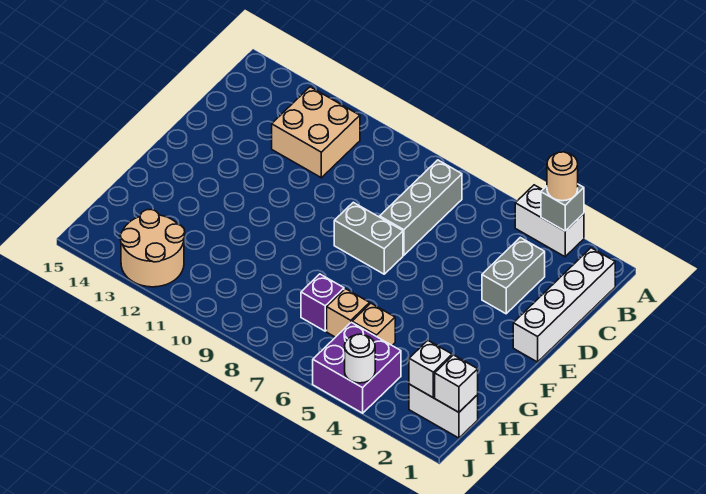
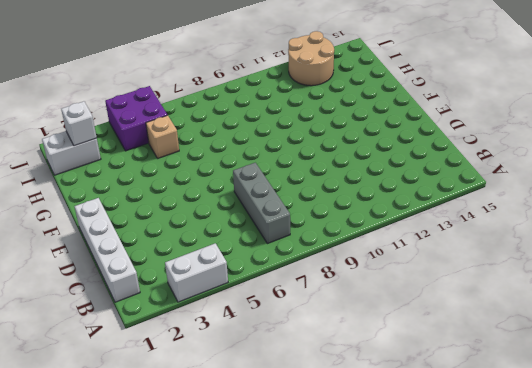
none -> tan brick B11:C12 level 1
none -> grey brick C3:D3 level 1
none -> grey brick E7:E8 level 1

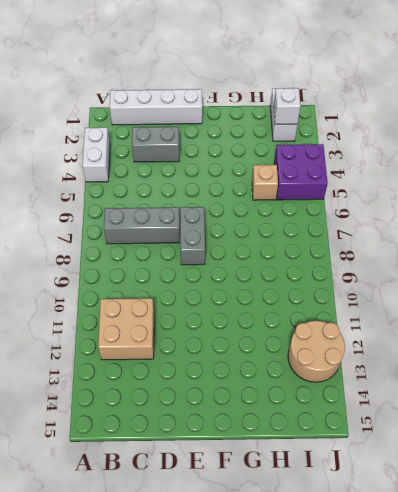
none -> tan brick H6 level 1
none -> purple brick H7 level 1
none -> grey brick A3 level 2

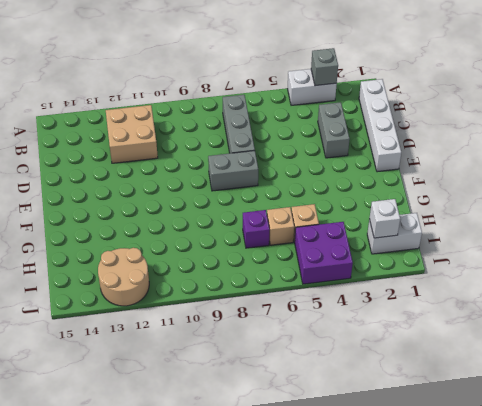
none -> white brick I1 level 2
none -> white round brick J4 level 2
none -> tan round brick A3 level 3

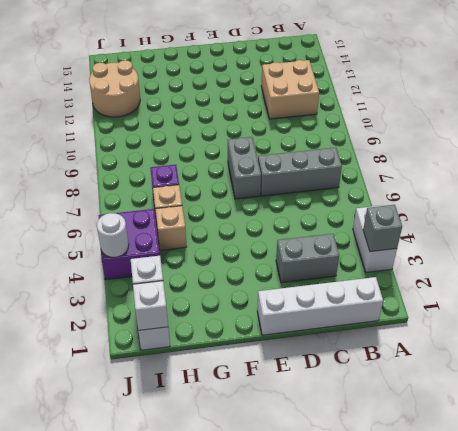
none -> tan round brick A3 level 3

